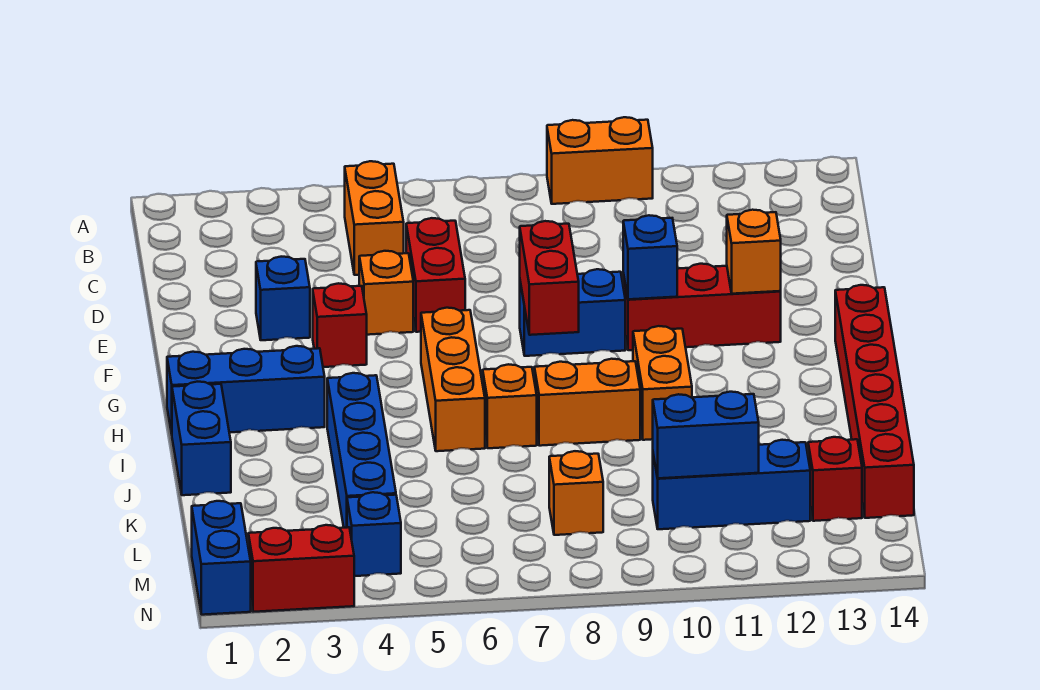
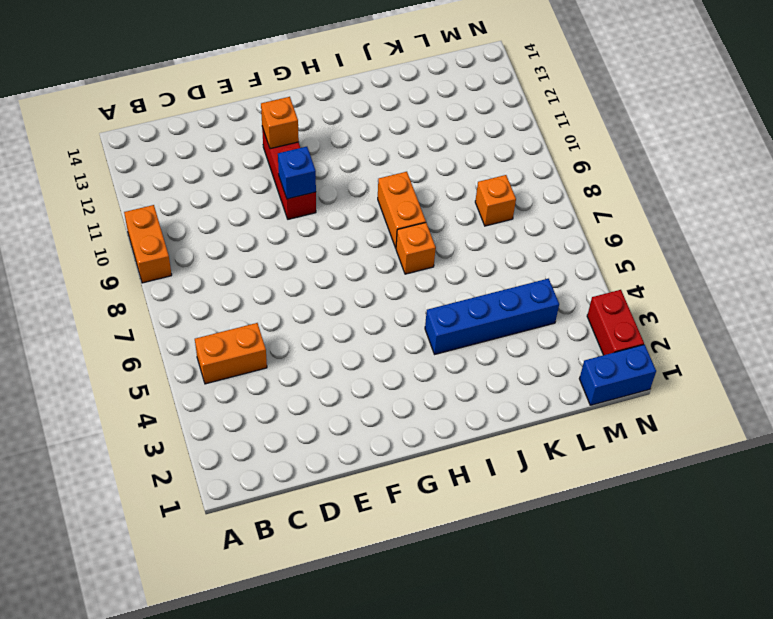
none -> red brick D6:E6 level 1
none -> blue brick E3 level 1
none -> orange brick E5 level 1

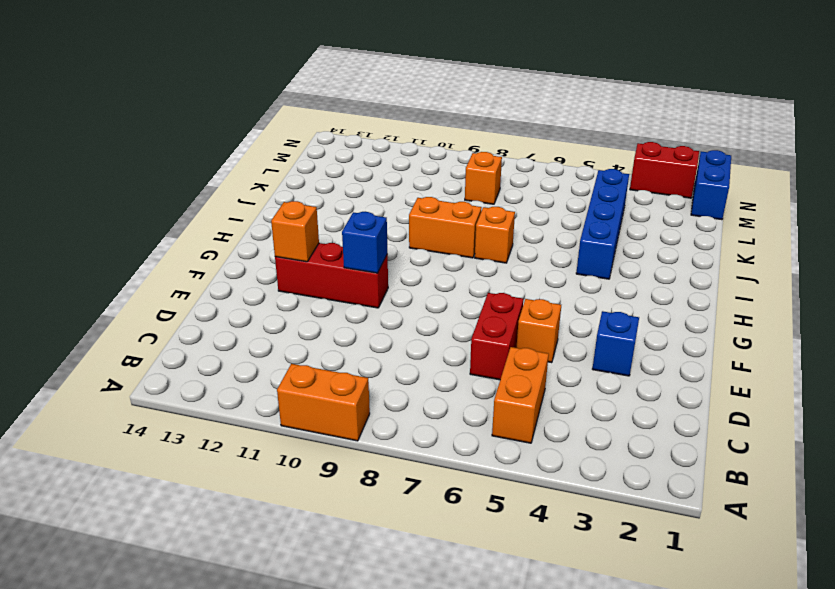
none -> red brick F4 level 1
none -> blue brick F8:F9 level 1
none -> orange brick G6:I6 level 1

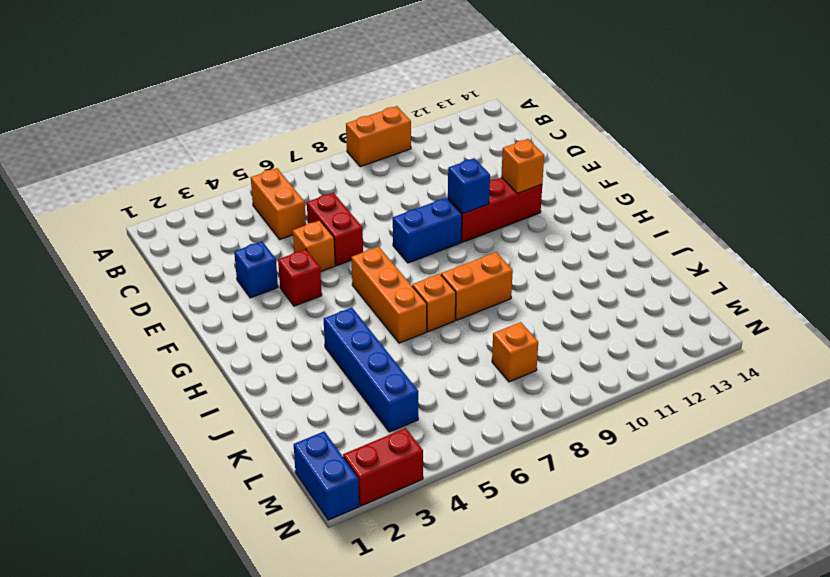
none -> red brick G14:L14 level 1
none -> blue brick H1:H3 level 1
none -> orange brick H10:I10 level 1

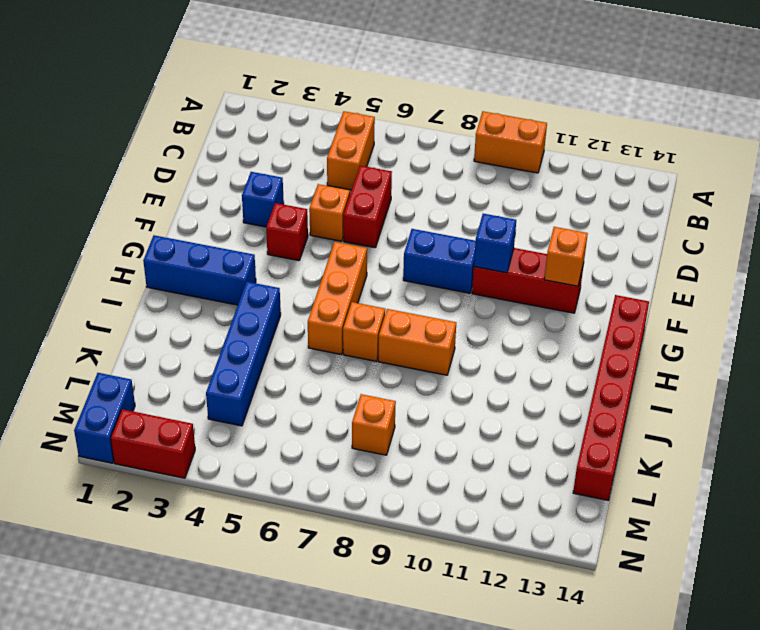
none -> orange brick H10:I10 level 1
none -> blue brick I1:J1 level 1
none -> blue brick L10:L12 level 1

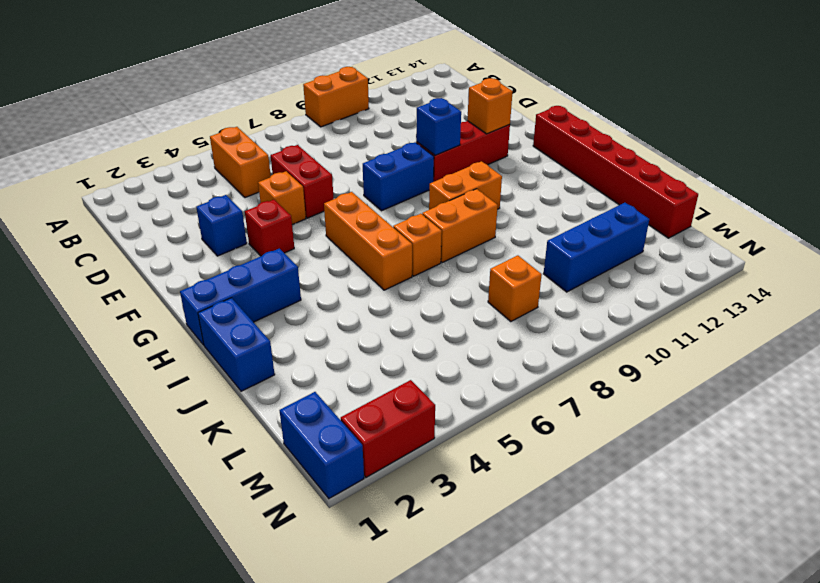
orange brick H9:H10 level 1 -> orange brick H10:I10 level 1
none -> blue brick I4:L4 level 1
none -> red brick L13 level 1
none -> blue brick M4 level 1

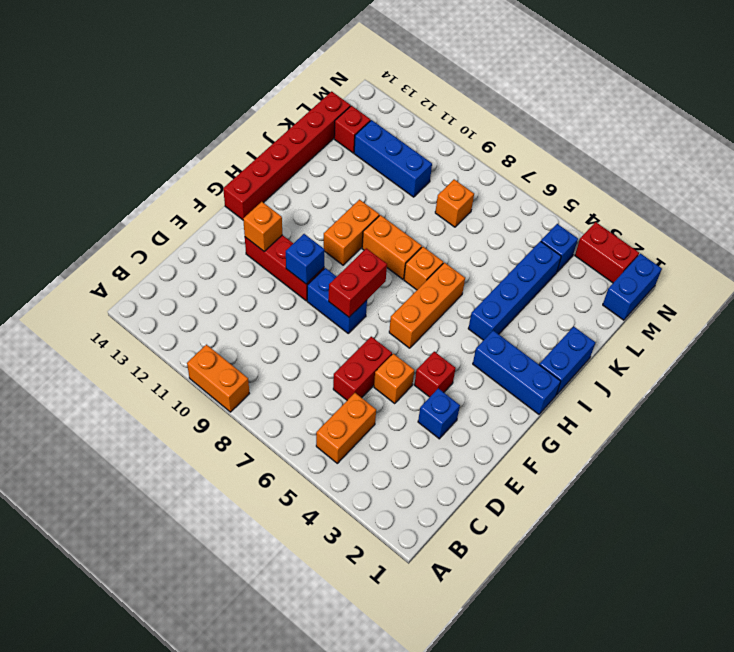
none -> blue brick L10:L11 level 2

